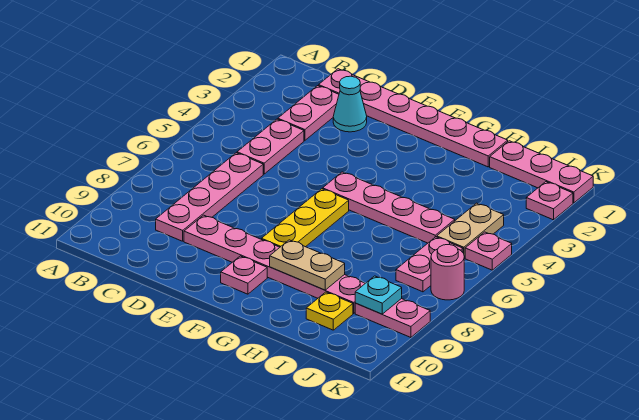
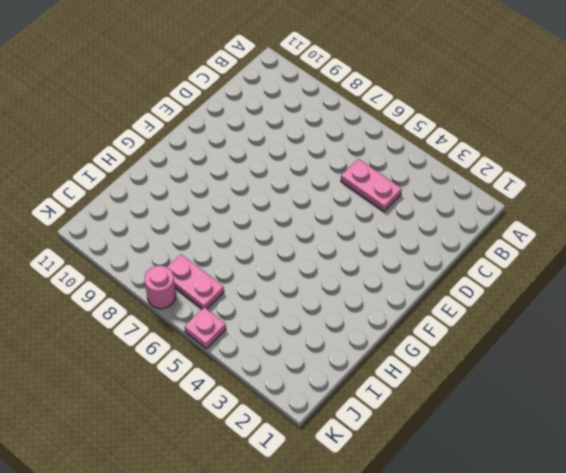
none -> pink plate C1:H1 level 1
none -> pink plate C2:C3 level 1
none -> pink plate C6:C9 level 1

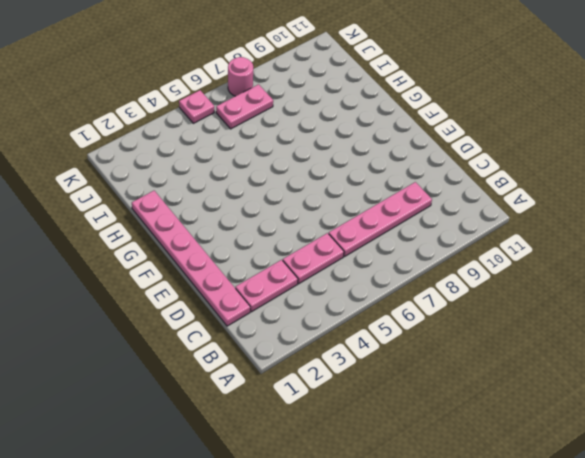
none -> cyan cone D2 level 1
none -> pink plate D9:I9 level 1
none -> pink plate F5:I5 level 1

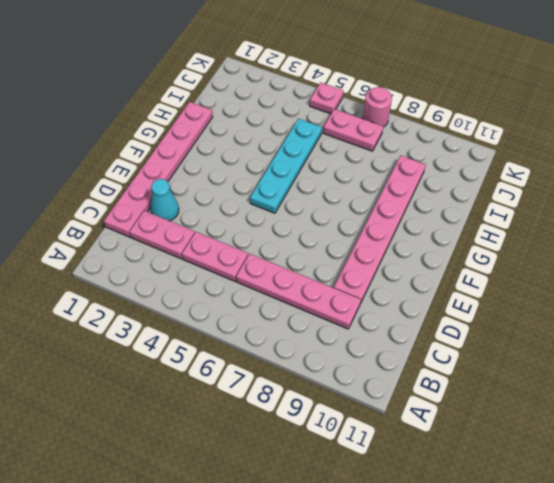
cyan plate F5:I5 level 1 -> pink plate F5:I5 level 1
none -> yellow plate F6:F8 level 1
none -> pink plate F10 level 1
none -> pink plate I1:K1 level 1

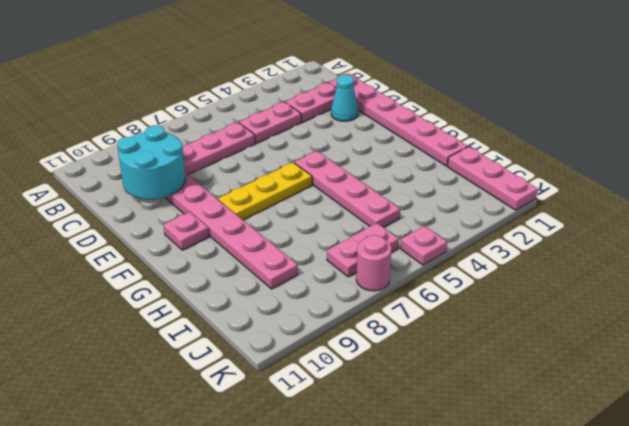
cyan round brick C9:D10 level 2 -> none
none -> yellow plate I10 level 1
none -> tan plate J4:J5 level 1
none -> pink plate J9:K9 level 1

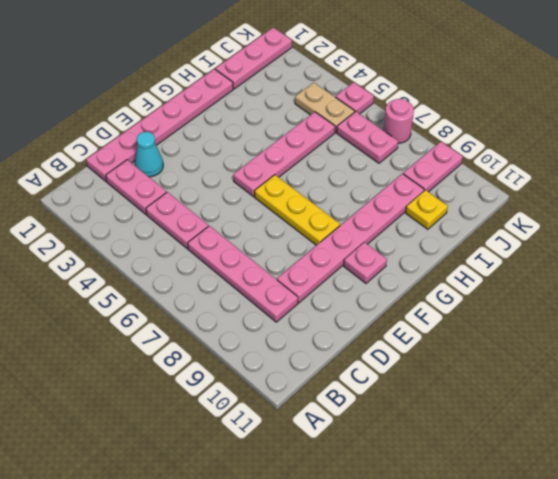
none -> pink plate K2 level 1
none -> tan plate G9:H9 level 2
none -> cyan plate J9 level 2

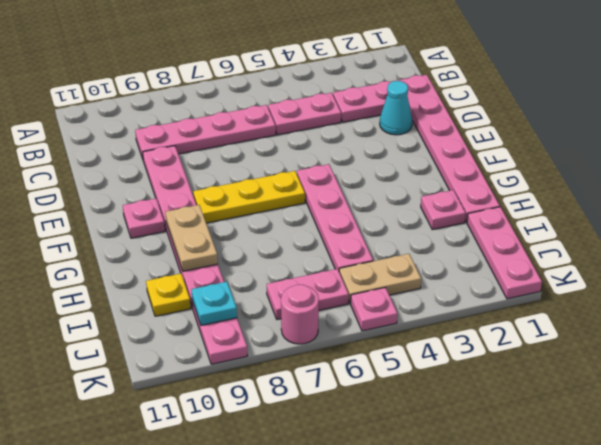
pink plate H2 level 1 -> pink plate K2 level 1

